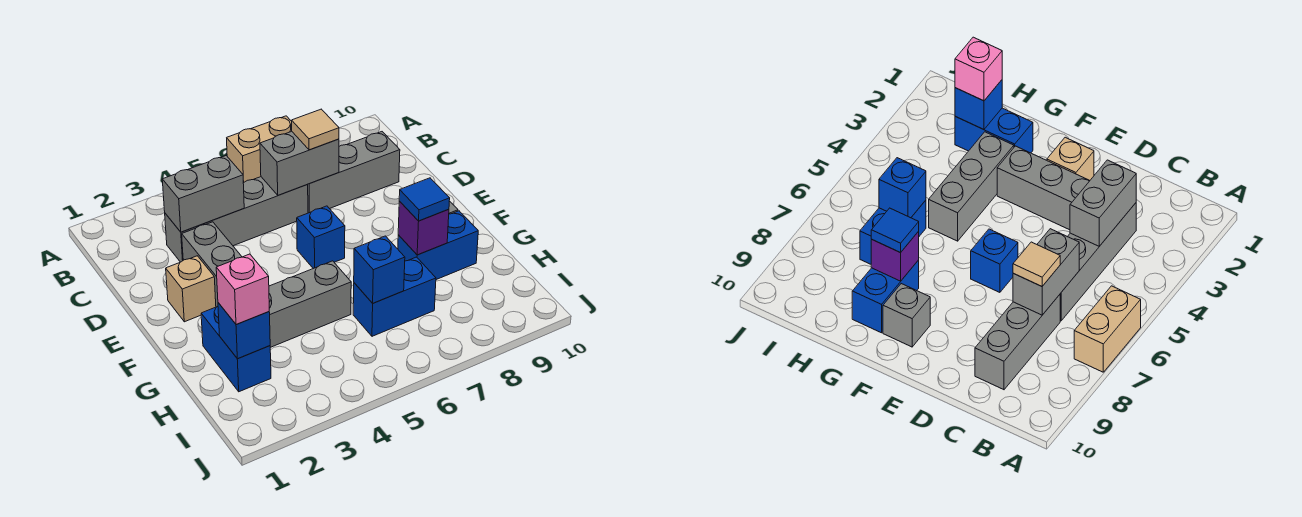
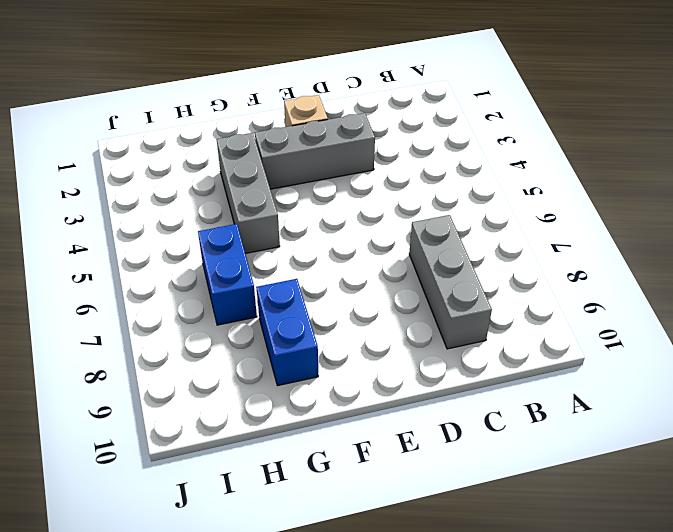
none -> tan brick A6:A7 level 1
none -> grey brick C3:C6 level 1
none -> blue brick E6 level 1

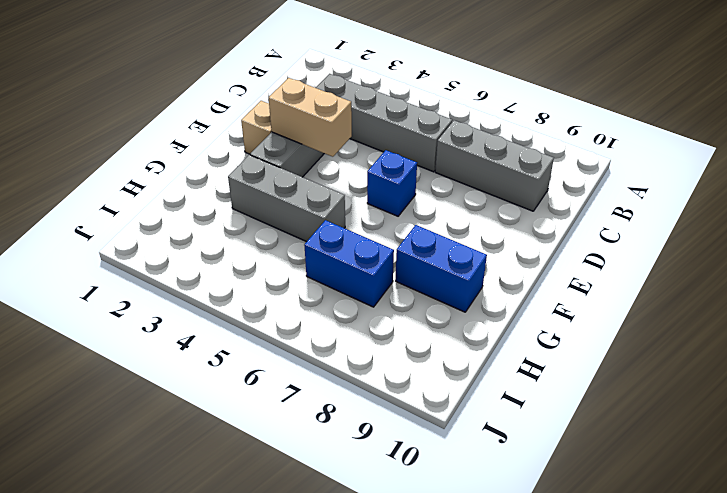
tan brick E3:E4 level 2 -> tan brick A6:A7 level 1
none -> grey brick F9 level 1
none -> blue brick G2:H2 level 1
none -> grey brick C3:C4 level 2

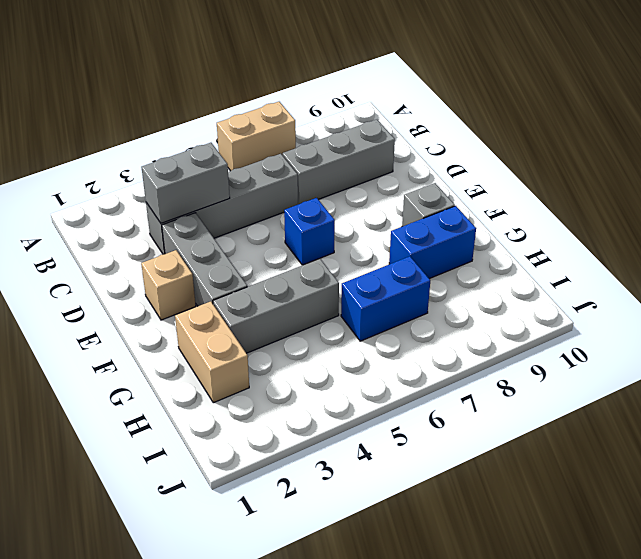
tan brick G2:H2 level 1 -> blue brick G2:H2 level 1
none -> grey brick C6:C7 level 2
none -> purple brick G8 level 2
none -> blue brick H2 level 2

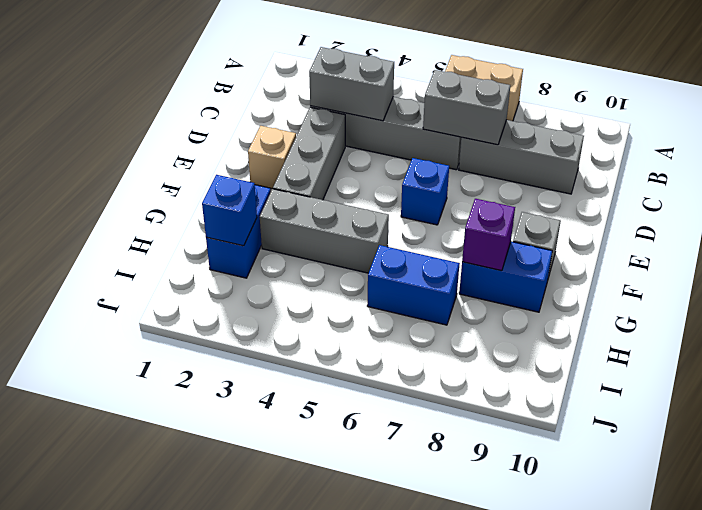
none -> blue brick H6 level 2
none -> tan tile C7 level 3
none -> blue tile G8 level 3

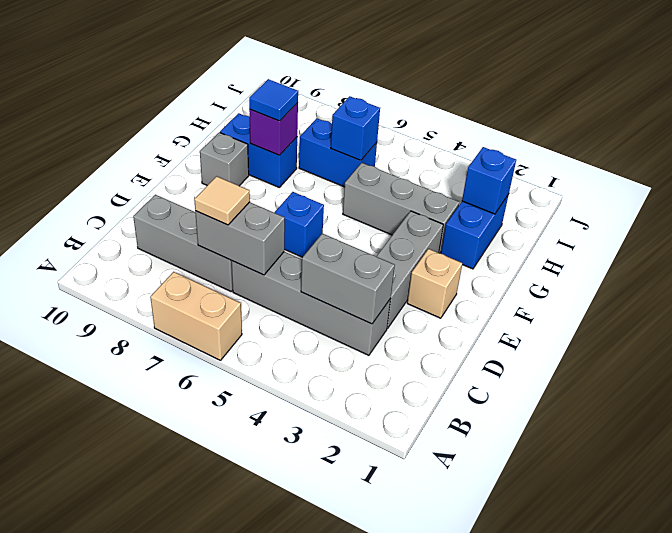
none -> pink brick H2 level 3

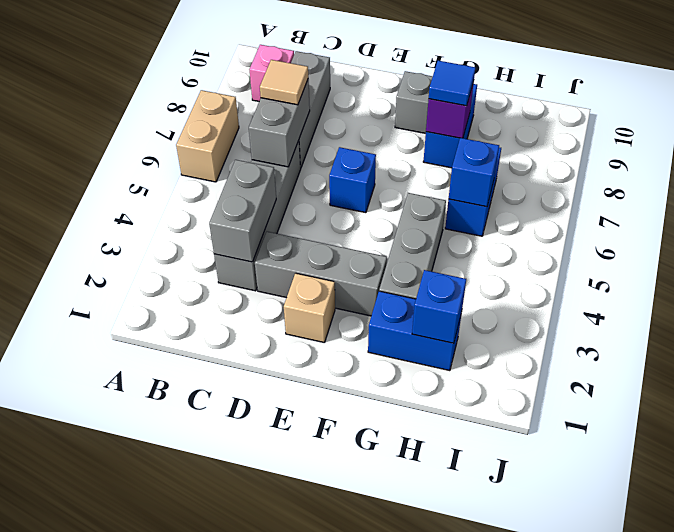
pink brick B9 level 1 -> pink brick H2 level 3

